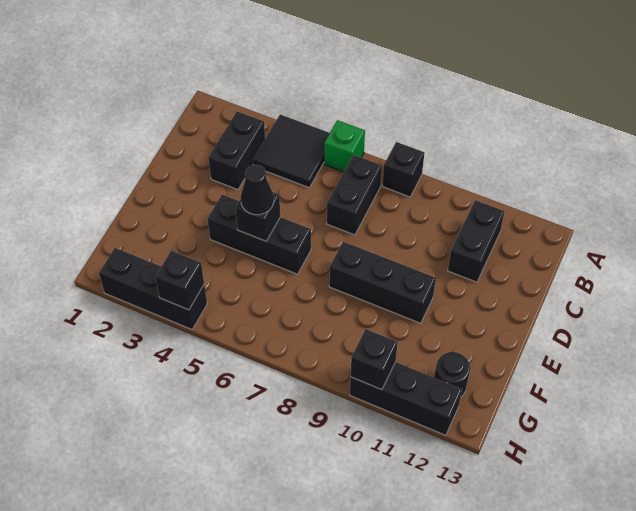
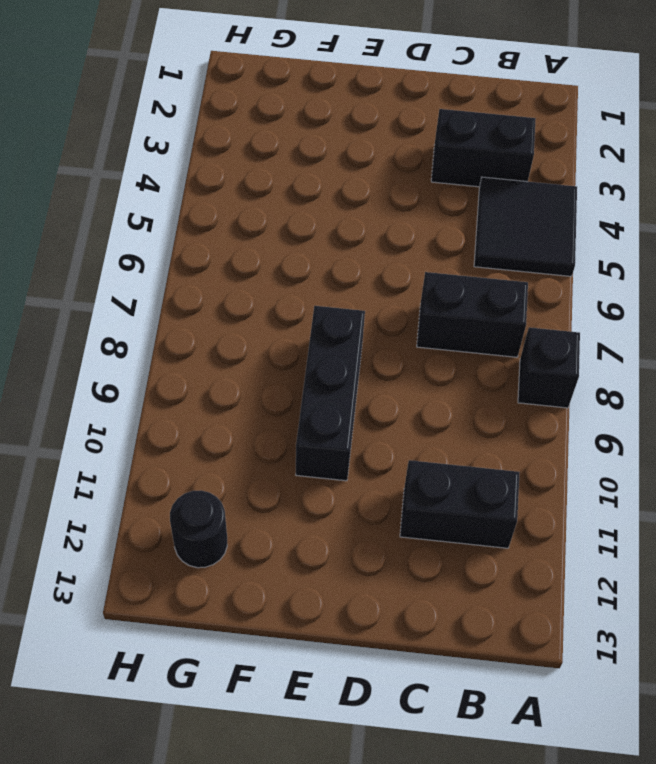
none -> green brick A6 level 1
none -> black brick E4:E6 level 1
none -> black brick H2:H4 level 1

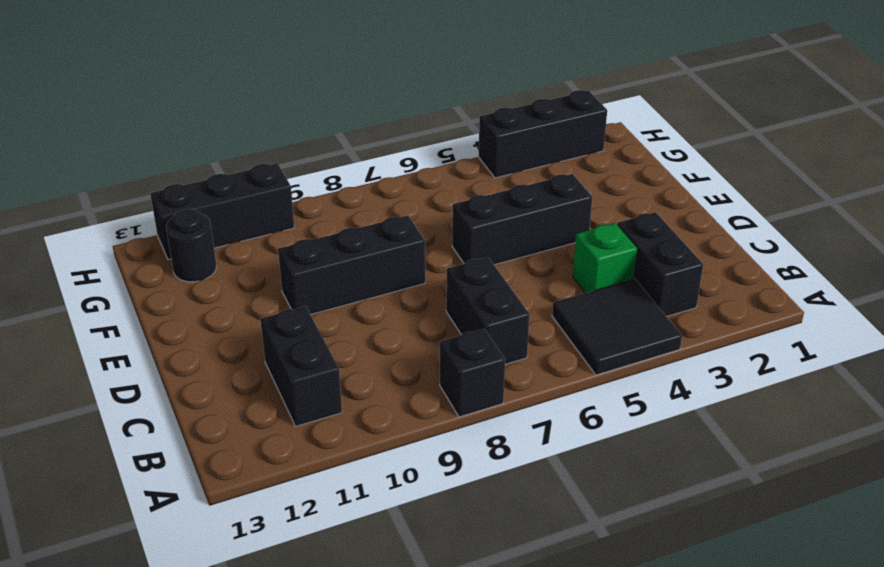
green brick C4 level 1 -> green brick A6 level 1
none -> black brick E5 level 2
none -> black brick H4 level 2
none -> black brick H10 level 2

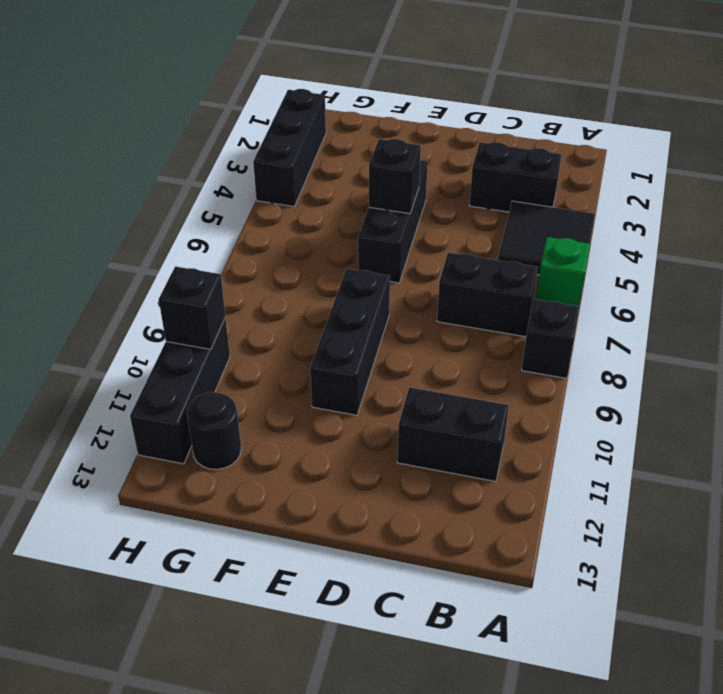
none -> black brick H4 level 2
none -> black cone E5 level 3

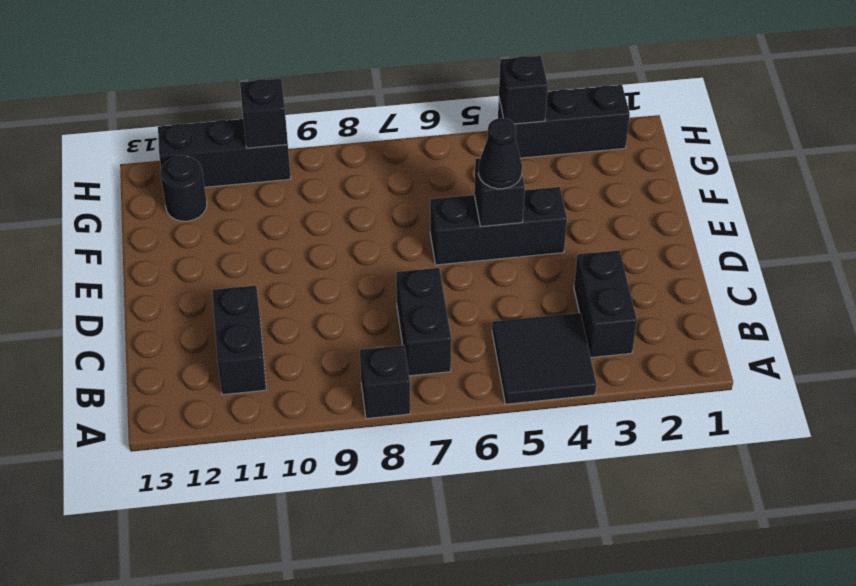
none -> green brick A6 level 1
none -> black brick E8:E10 level 1

